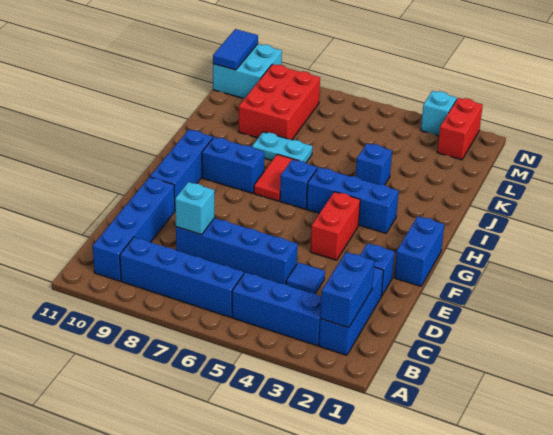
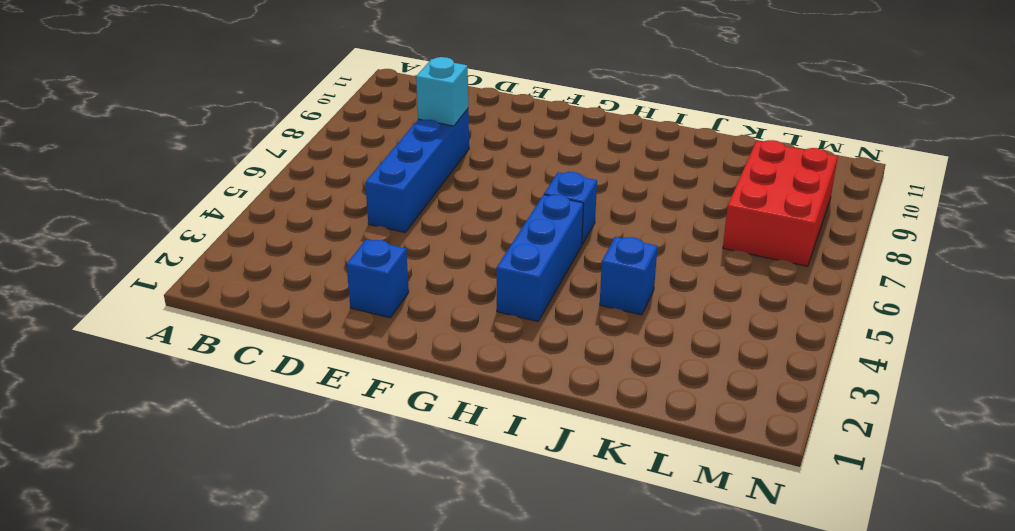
red brick L7:M9 level 1 -> red brick K8:M9 level 1
none -> blue brick B2:D2 level 1
none -> blue brick B3:B5 level 1
none -> blue brick B6:B9 level 1

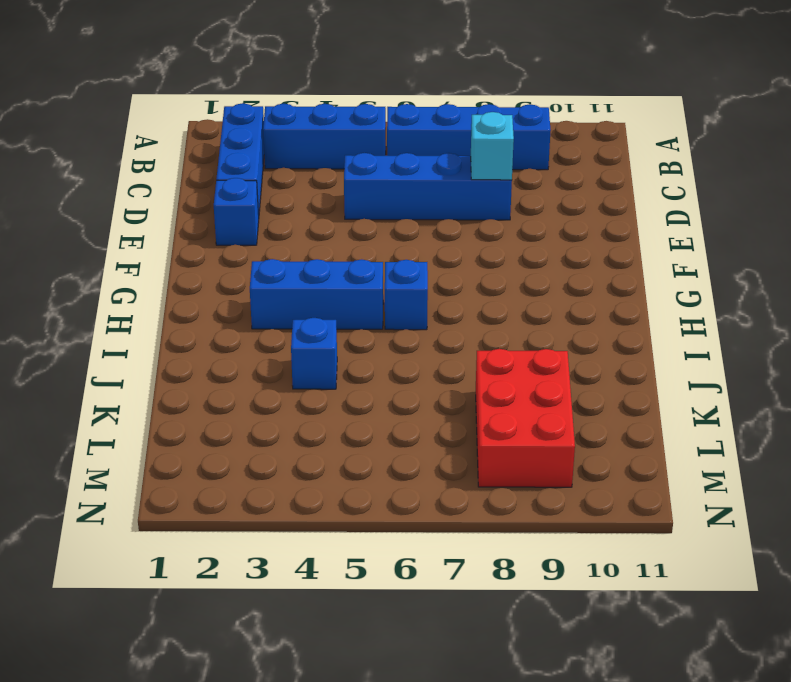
none -> blue brick B10:E10 level 1
none -> blue tile D4 level 1
none -> blue brick F1:G1 level 1

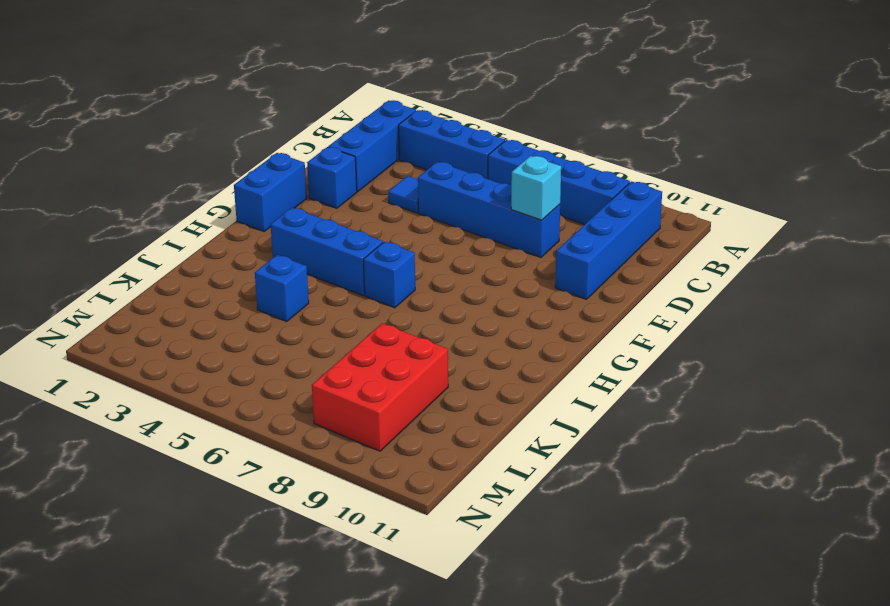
none -> red brick F4:G4 level 1
none -> blue brick F10:H10 level 1
none -> red tile H7:I7 level 1

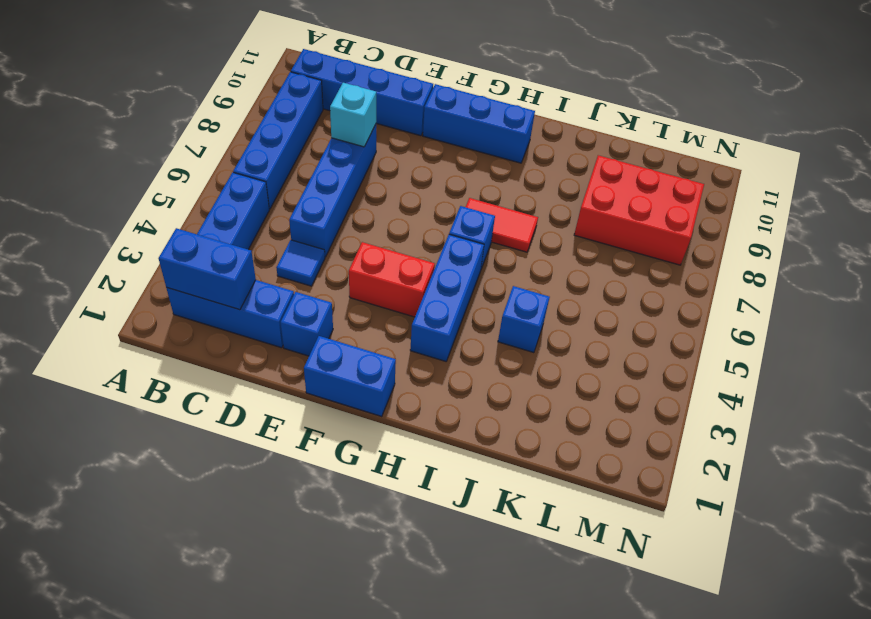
none -> blue brick H8:H9 level 1
none -> cyan plate J7:J8 level 1
none -> red brick M2:N2 level 1

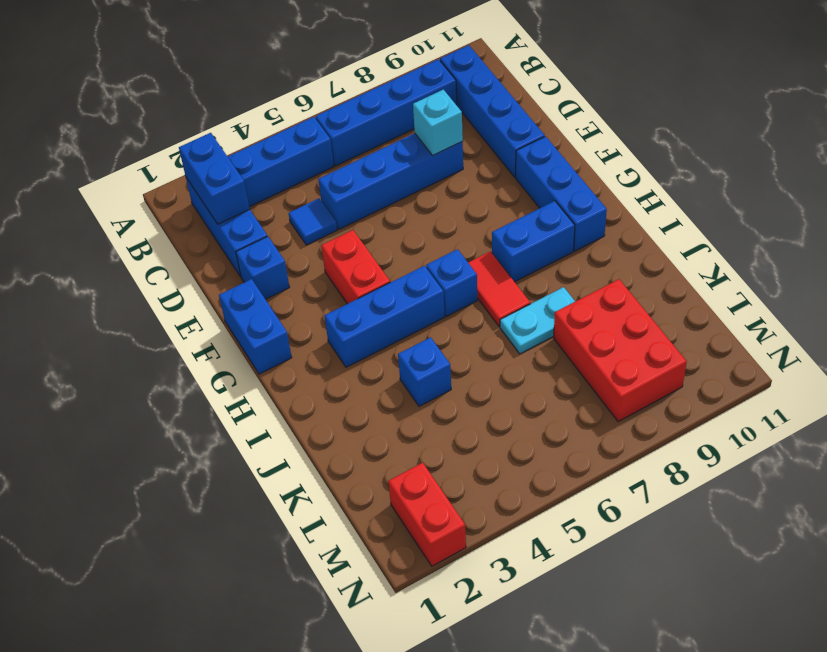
none -> cyan brick M10:N11 level 1
none -> cyan brick N3 level 1
none -> blue tile M11:N11 level 2

